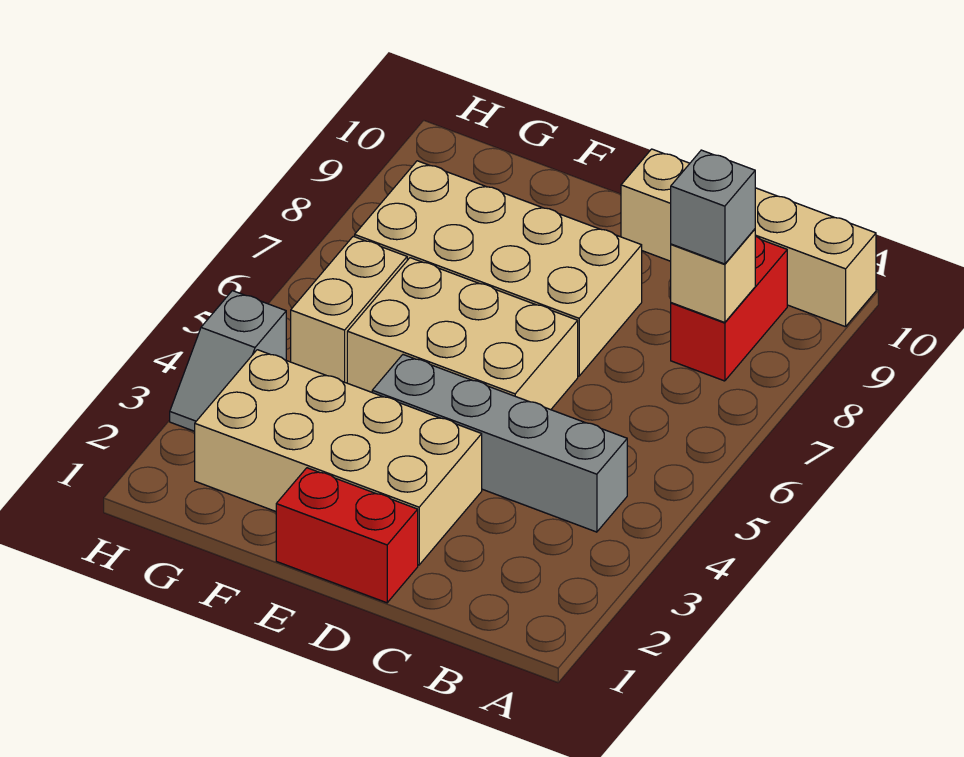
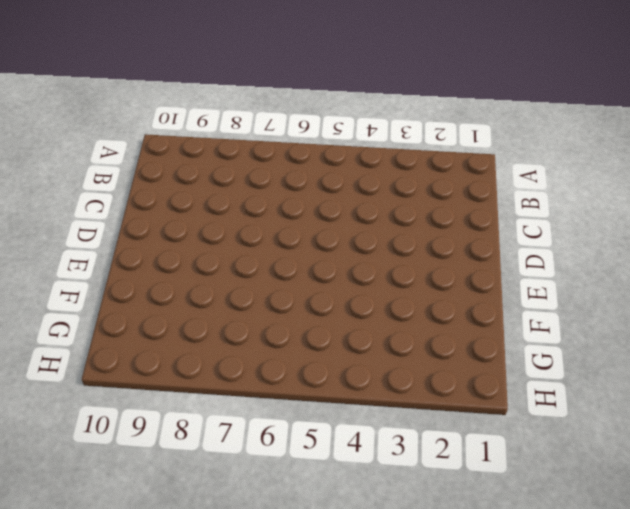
none -> tan brick A10:D10 level 1
none -> grey brick B4:E4 level 1

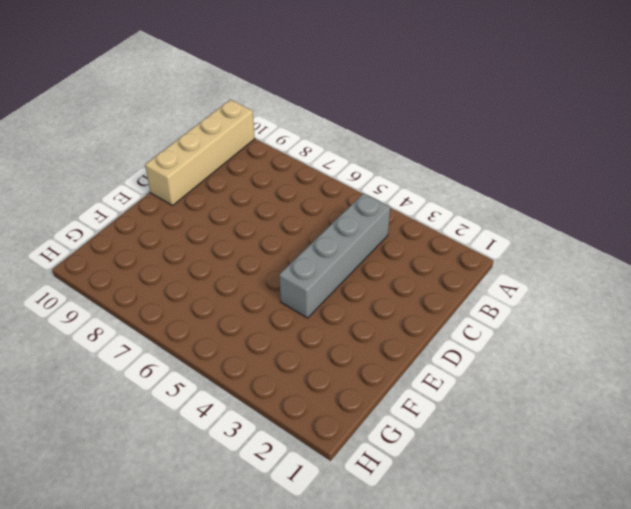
none -> red brick B8:B9 level 1
none -> red brick D1:E1 level 1

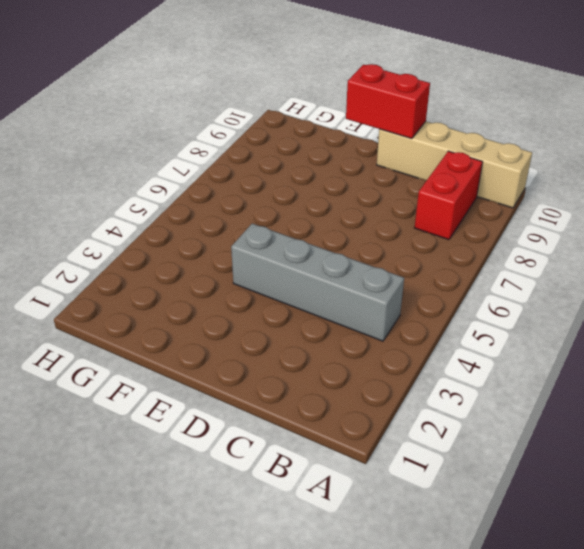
red brick D10:E10 level 2 -> red brick D1:E1 level 1
none -> tan brick D2:G3 level 1
none -> tan brick D5:F6 level 1

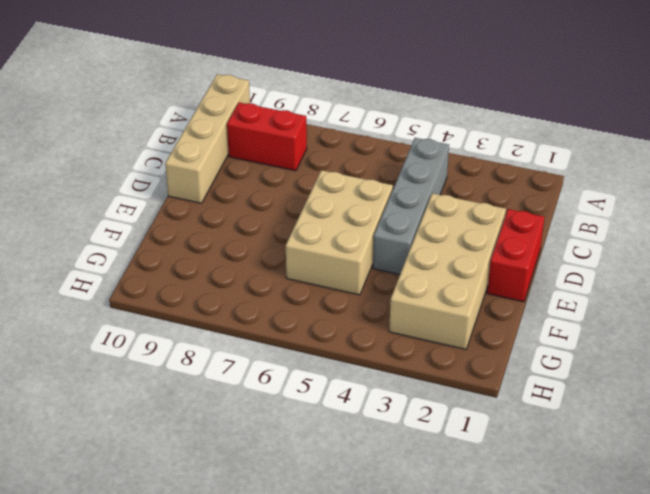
none -> tan brick D7:G8 level 1
none -> tan brick G5:G6 level 1

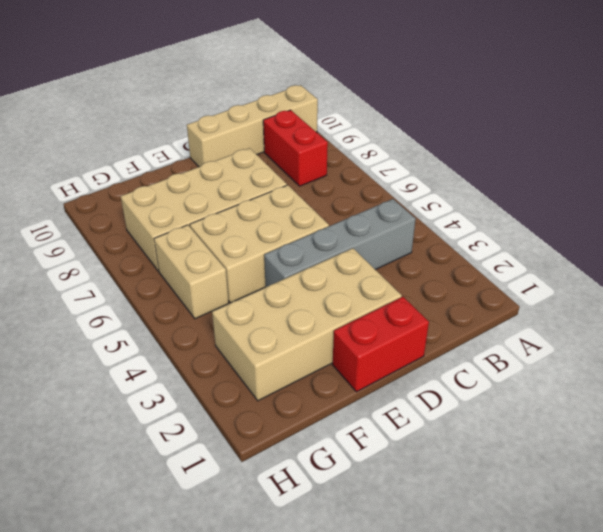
none -> grey slope H3:H4 level 1 top 4
none -> tan brick B8 level 2

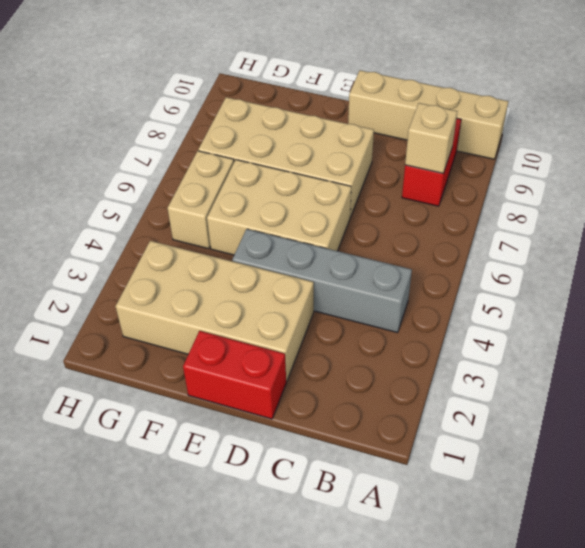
none -> grey slope H3:H4 level 1 top 4
none -> grey brick B8 level 3

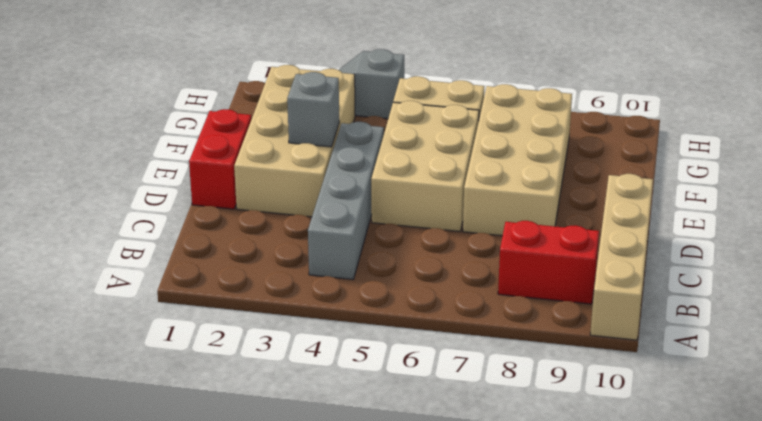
grey brick E3 level 2 -> grey brick B8 level 3
none -> tan brick B8 level 2

